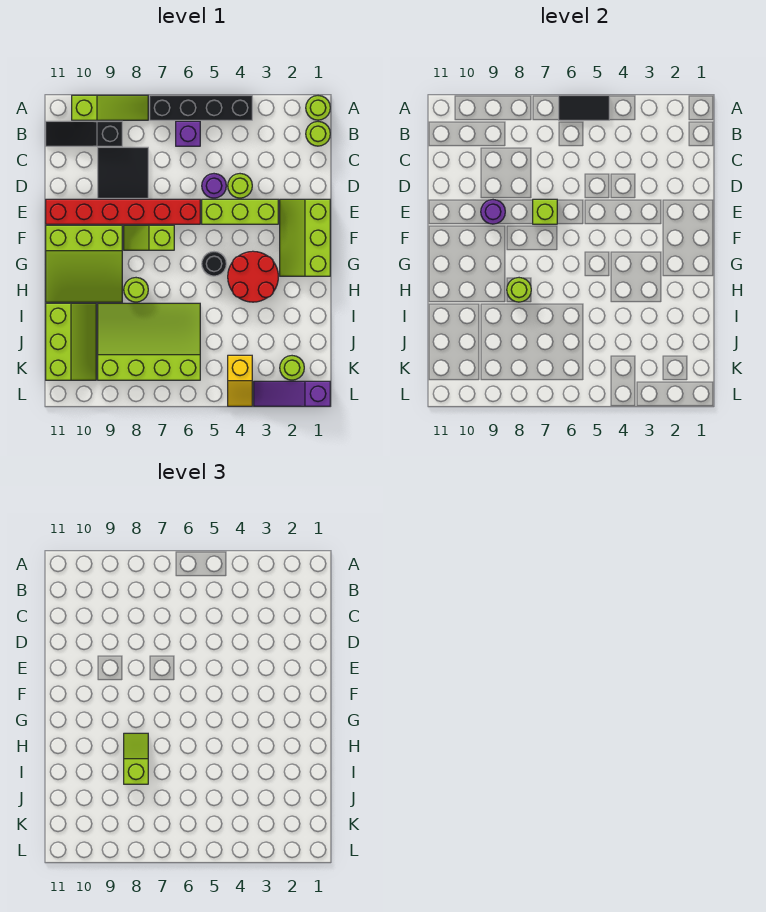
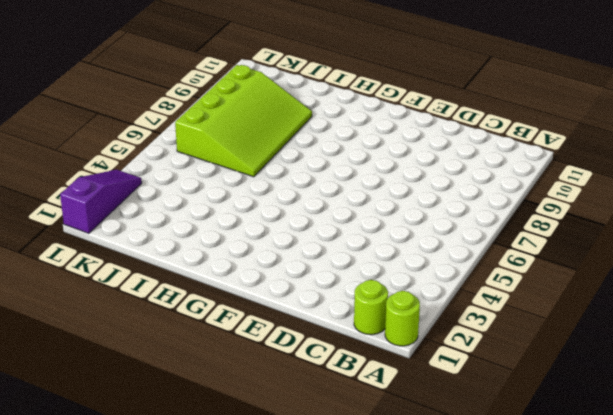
none -> black brick A4:A7 level 1
none -> lime slope A8:A10 level 1 top 10
none -> purple brick B6 level 1

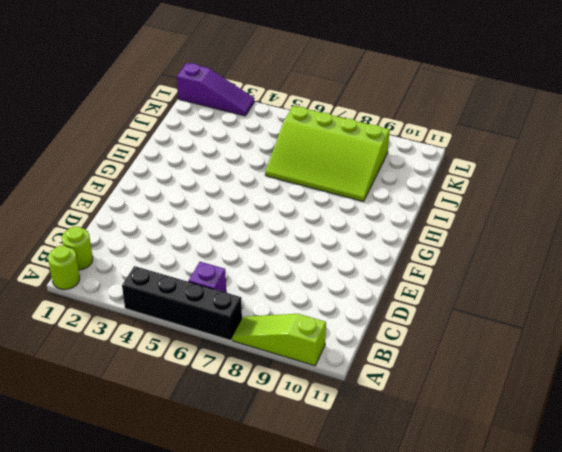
none -> black slope B9:B11 level 1 top 9
none -> black tile C8:D9 level 1
none -> lime round brick D4 level 1

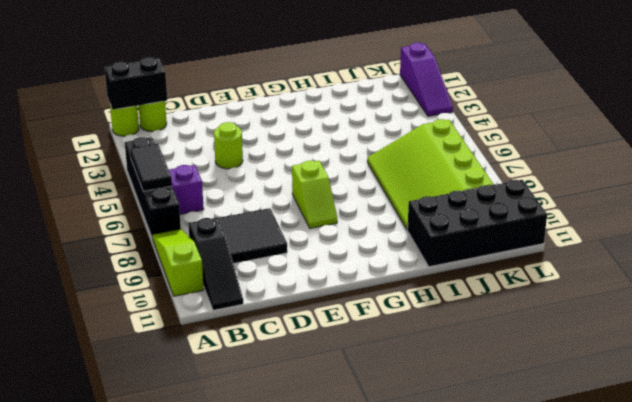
black brick A1:B1 level 2 -> none
black brick I10:L11 level 1 -> lime slope I10:K11 level 1 top 11
none -> purple round brick D5 level 1
none -> lime slope E1:G2 level 1 top 1
none -> lime brick E3:E5 level 1

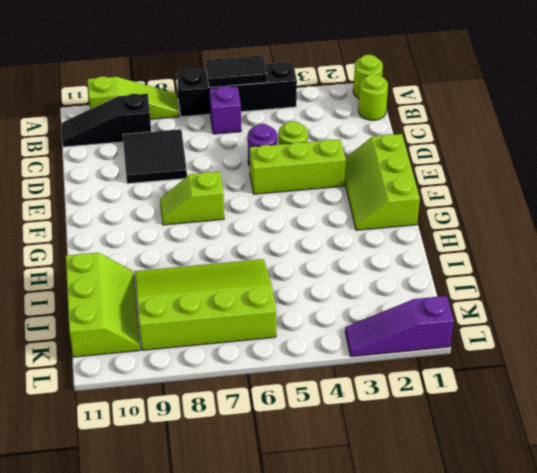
none -> red brick E6:E11 level 1
none -> lime slope F9:H11 level 1 top F
none -> red round brick G3:H4 level 1

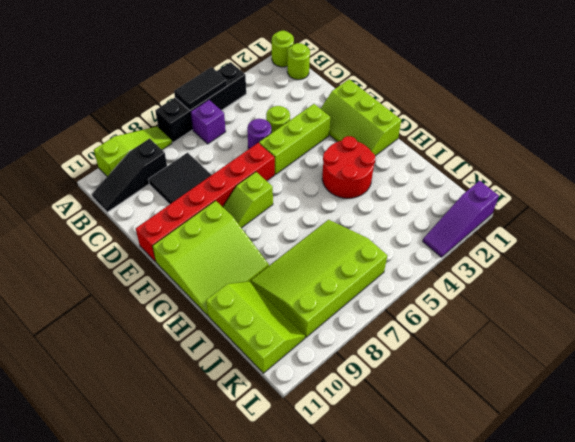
none -> black round brick G5 level 1
none -> lime round brick H8 level 1
none -> lime round brick K2 level 1

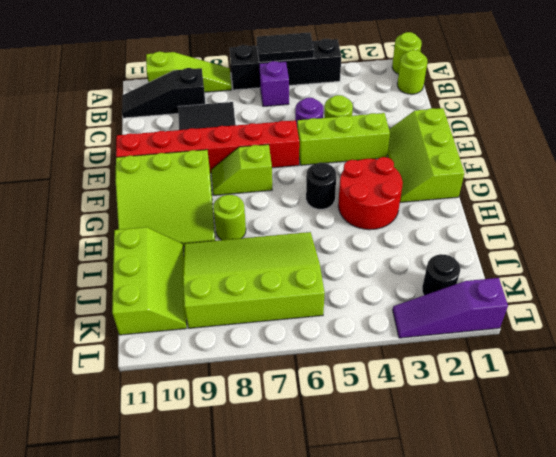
black round brick K2 level 1 -> lime round brick K2 level 1
none -> yellow slope K4:L4 level 1 top K
none -> lime brick E7 level 2
none -> purple round brick E9 level 2

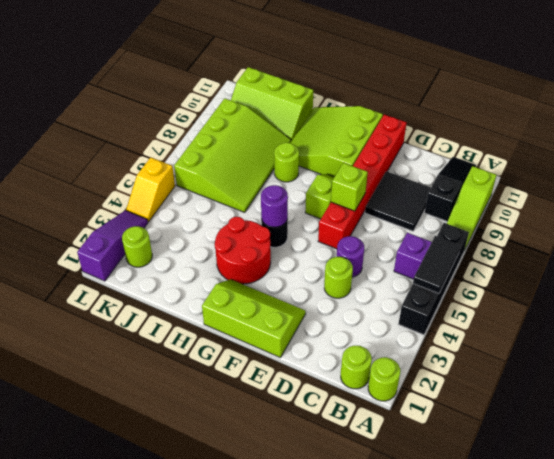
purple round brick G5 level 2 -> purple round brick E9 level 2
yellow slope L4:L5 level 1 top 5 -> yellow slope K4:L4 level 1 top K
none -> lime brick E3:E5 level 1
none -> lime round brick H8 level 2
none -> lime slope H8:I8 level 3 top I

